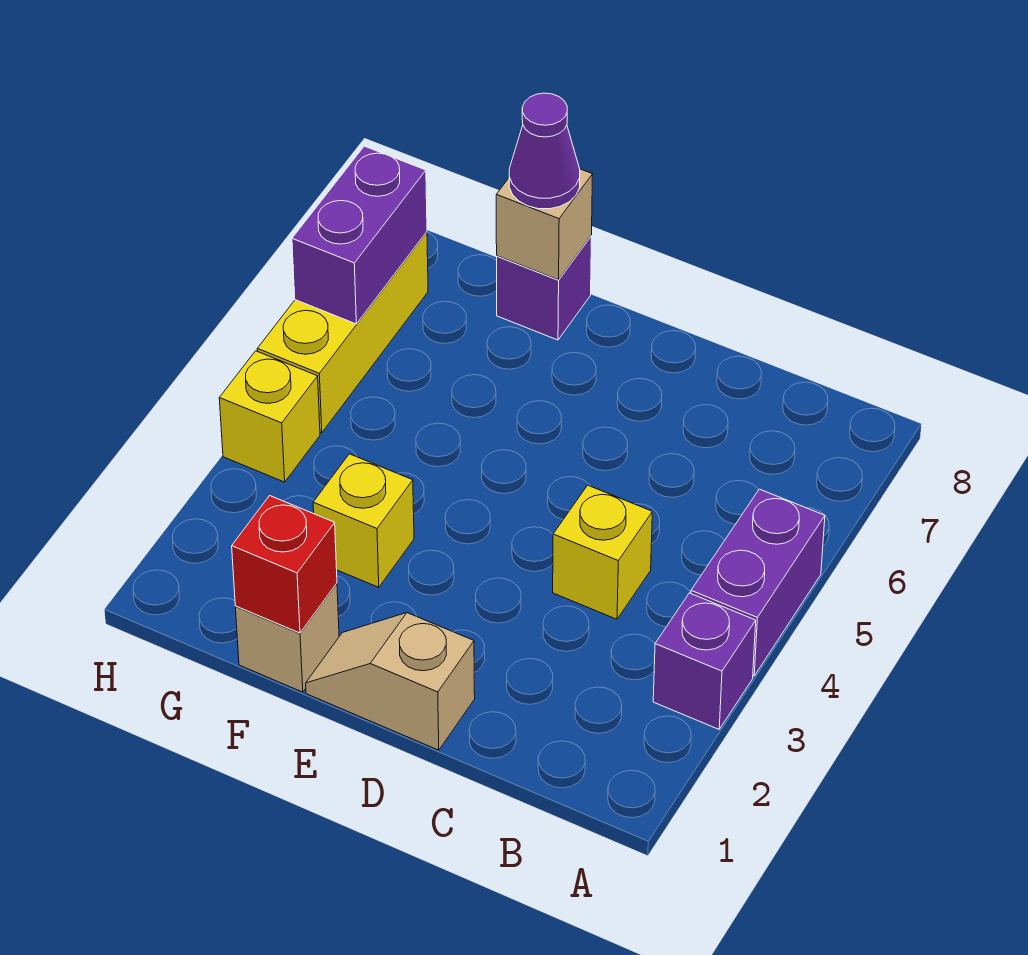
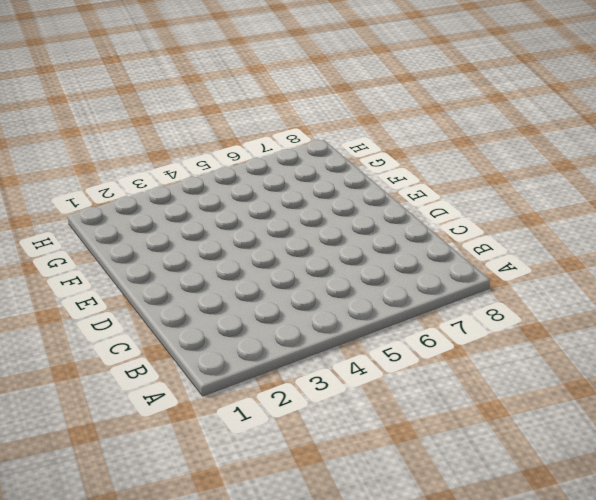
none -> purple brick A3 level 1
none -> purple brick A4:A5 level 1
none -> yellow brick C4 level 1

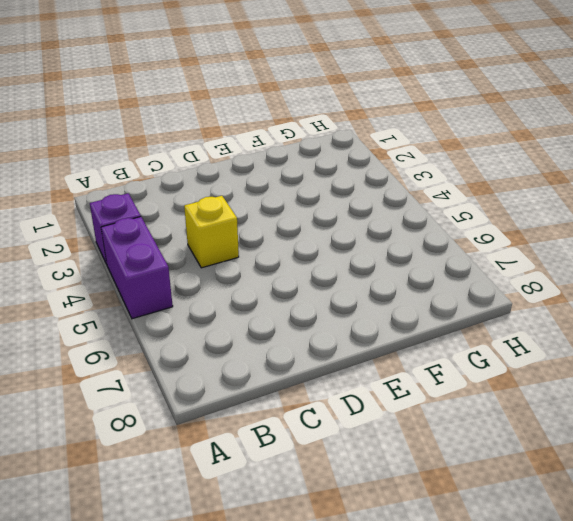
none -> tan slope D1:E1 level 1 top D
none -> tan brick F1 level 1
none -> yellow brick F3 level 1

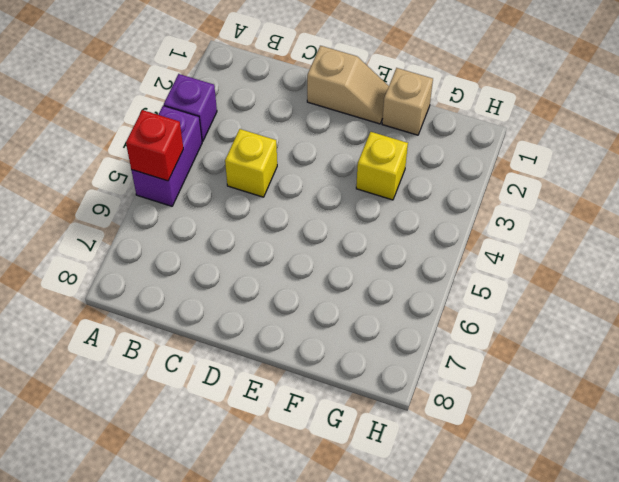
red brick A5 level 2 -> red brick F1 level 2
none -> purple brick F8 level 1
none -> yellow brick H4 level 1
none -> yellow brick H5:H7 level 1

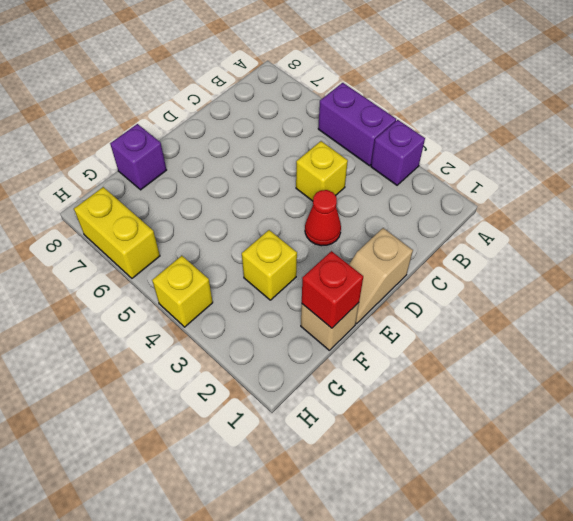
red cone D3 level 1 -> none
yellow brick H6:H7 level 1 -> yellow brick H5:H7 level 1
none -> tan brick F8 level 2
none -> purple brick H6:H7 level 2
none -> purple cone F8 level 3

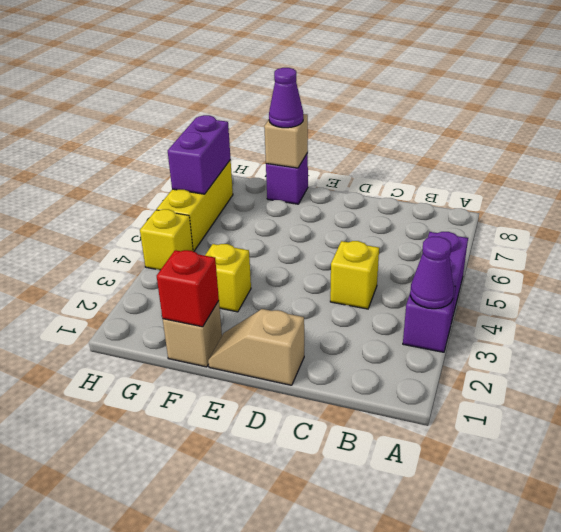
purple cone A3 level 2 -> none

